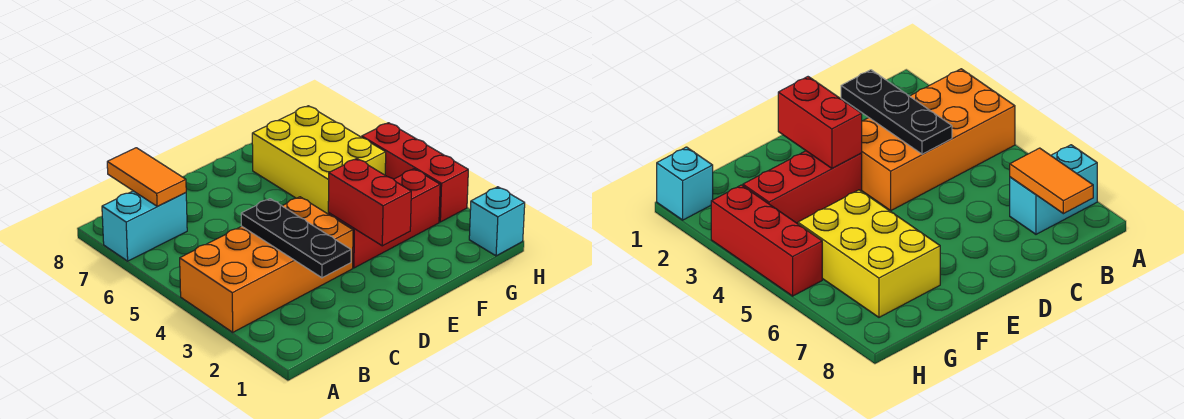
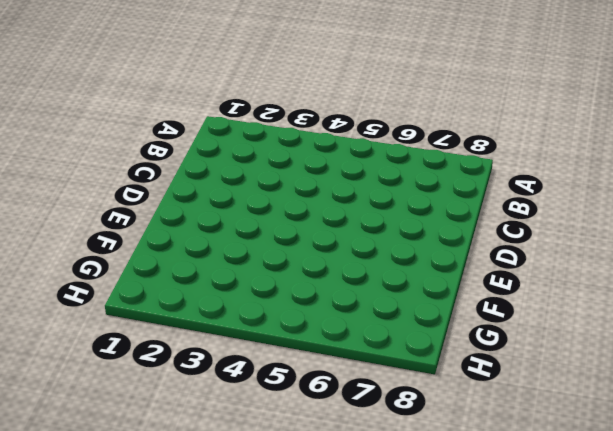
none -> orange brick A3:D4 level 1
none -> cyan brick A7:B7 level 1

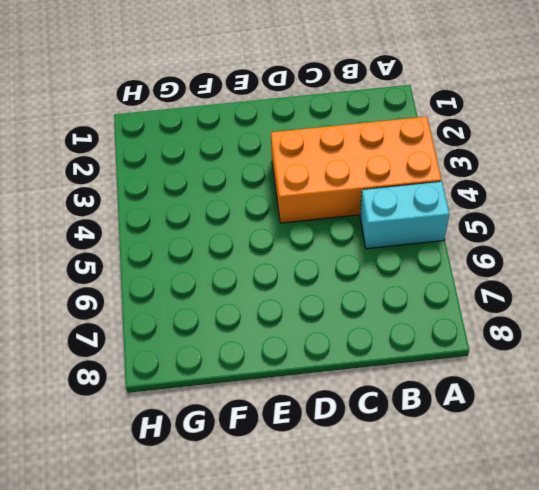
cyan brick A5:B5 level 1 -> cyan brick A7:B7 level 1
none -> red brick E3:G3 level 1
none -> yellow brick F5:G7 level 1

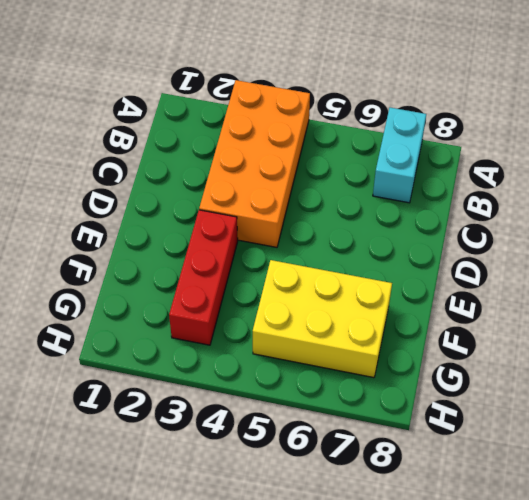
none -> cyan brick H1 level 1
none -> red brick H3:H5 level 1

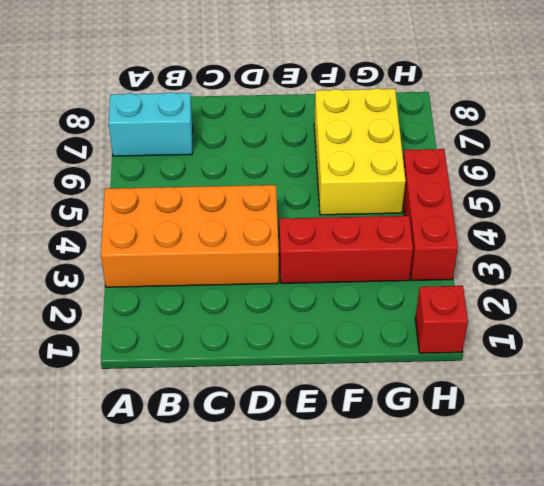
red brick H1 level 1 -> cyan brick H1 level 1
none -> orange tile B7:B8 level 2
none -> black plate C2:C4 level 2

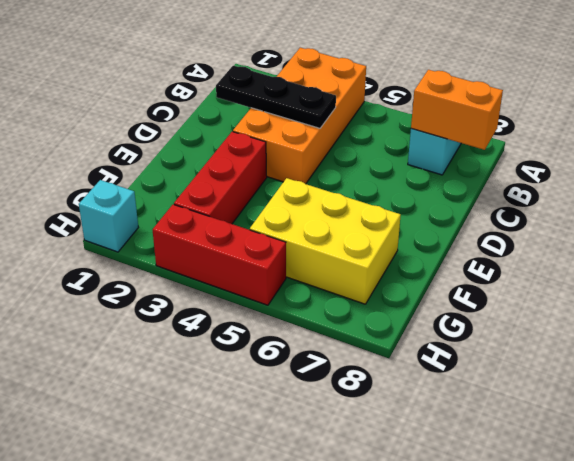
orange brick B7:B8 level 2 -> orange tile B7:B8 level 2
none -> red brick E2:E3 level 2

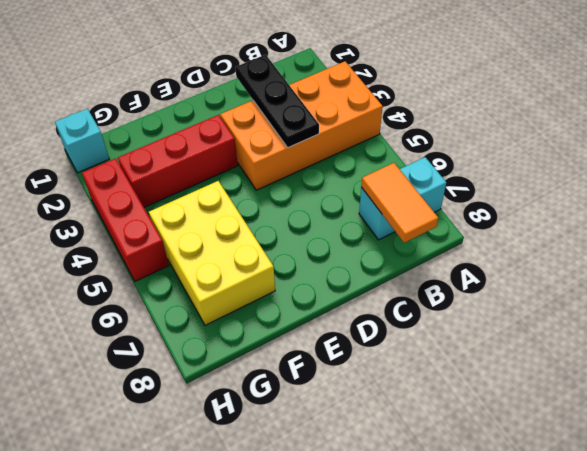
none -> red brick E2:E3 level 2

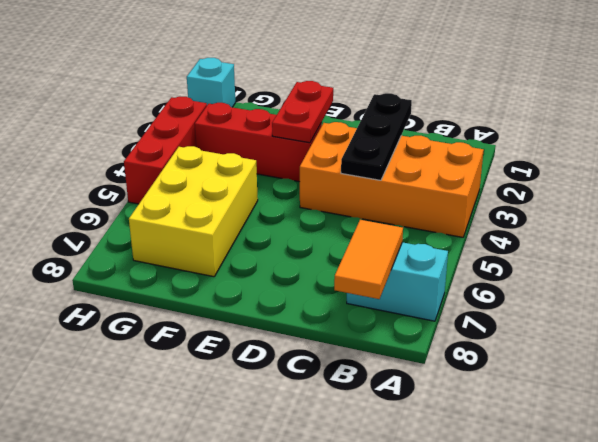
red plate E2:E3 level 2 -> red brick E2:E3 level 2

